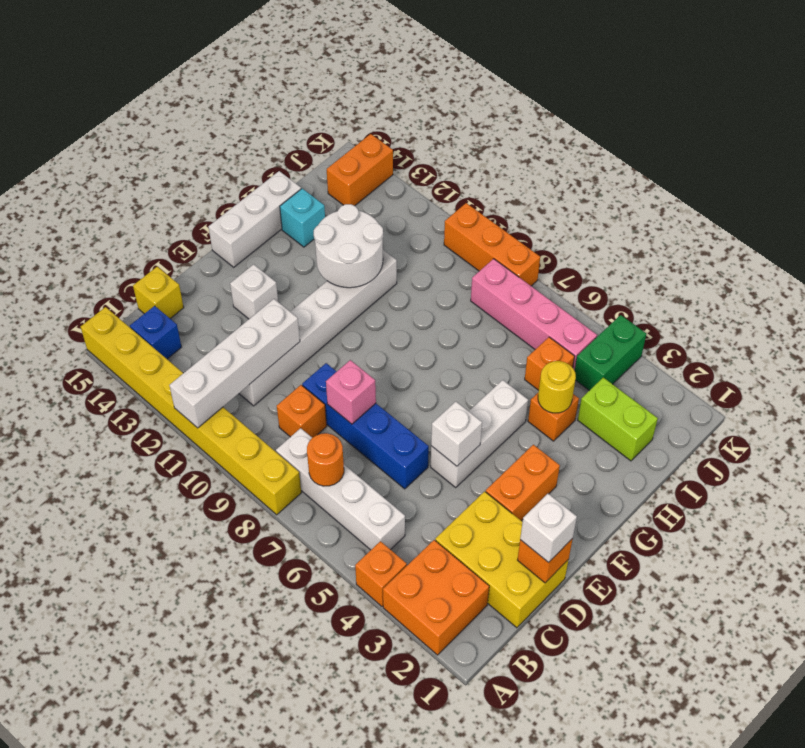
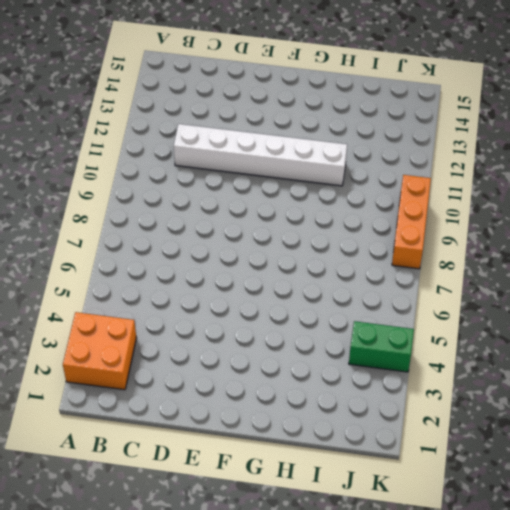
none -> orange brick A4 level 1
none -> yellow brick A8:A15 level 1
none -> white brick B5:B8 level 1
none -> blue brick B14 level 1

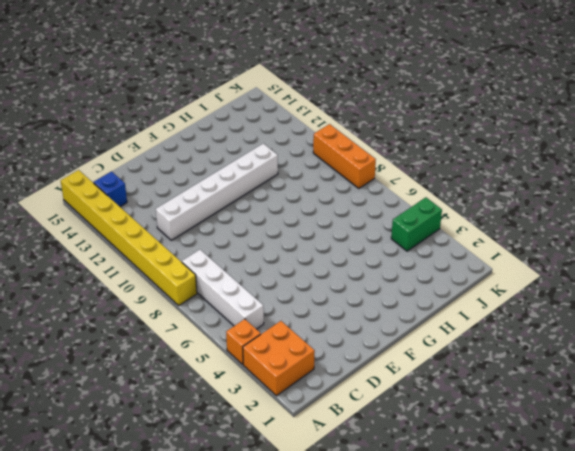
none -> yellow brick C1:D3 level 1
none -> orange brick C9 level 1
none -> yellow brick C15 level 1
none -> blue brick D6:D9 level 1

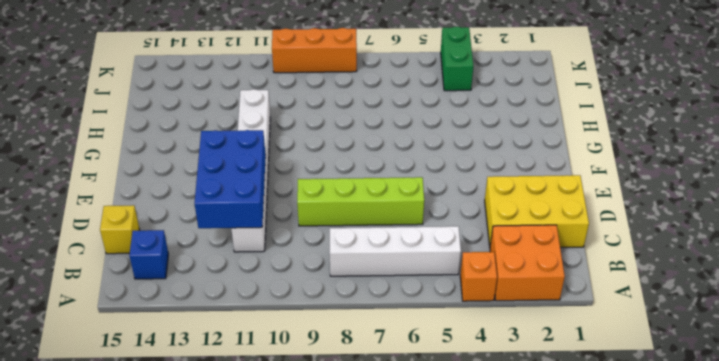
blue brick C11:E12 level 2 -> white brick A11:D11 level 2
lime brick D6:D9 level 1 -> blue brick D6:D9 level 1
none -> yellow brick A8:A15 level 1
none -> orange brick C9 level 1
none -> orange brick E3:F3 level 1
none -> white brick E5:G5 level 1

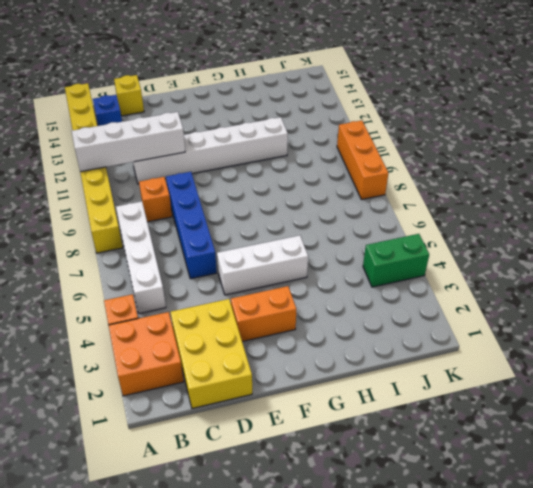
none -> white brick E13 level 1
none -> white brick F15:H15 level 1
none -> orange brick H4 level 1
none -> cyan brick H14 level 1

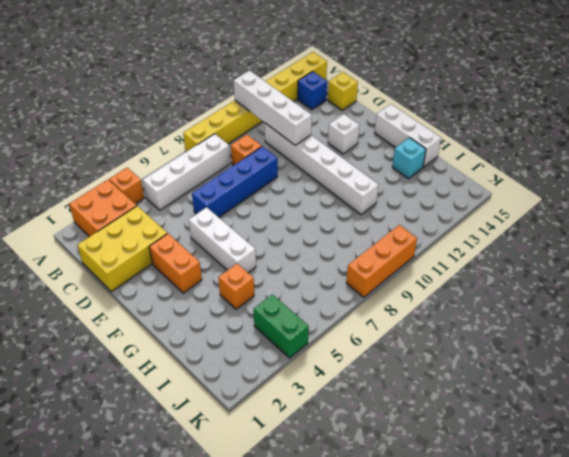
none -> lime brick I2:I3 level 1
none -> orange brick I5 level 1
none -> pink brick J5:J8 level 1
none -> orange brick J14:K14 level 1

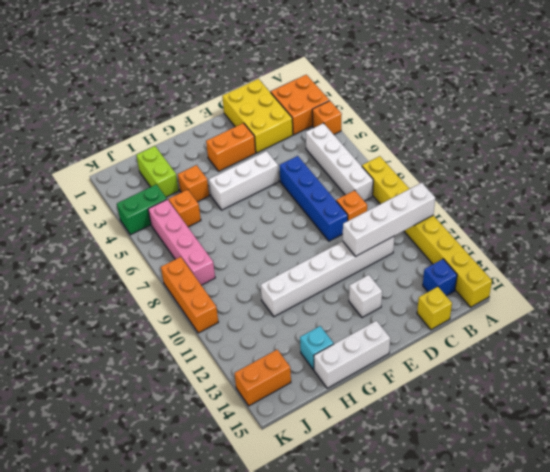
none -> orange round brick B7 level 2
none -> orange brick D1 level 2
none -> pink brick D8 level 2
none -> white brick E5 level 2

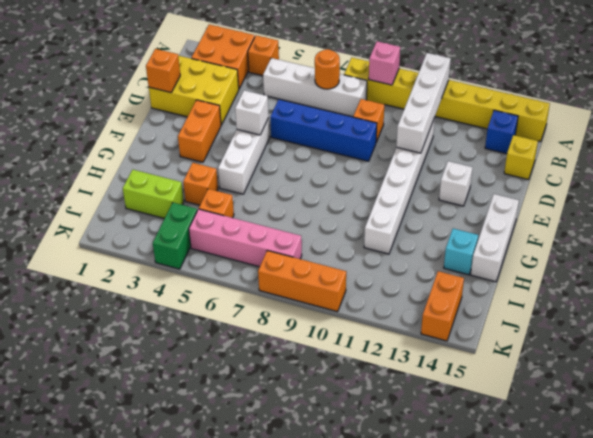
pink brick A9 level 2 -> pink brick D8 level 2
none -> white round brick G11:H12 level 2
none -> yellow round brick H4 level 2
none -> white brick D1 level 3

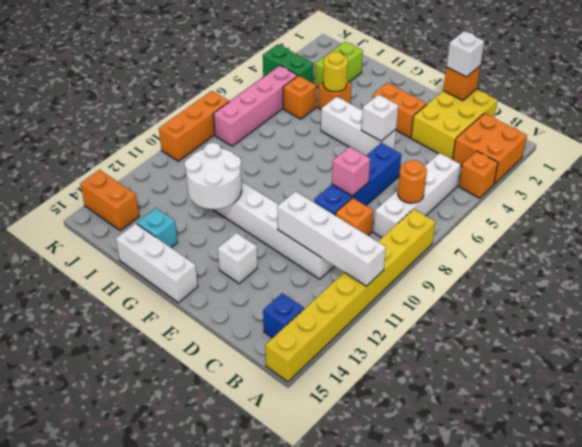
none -> yellow brick C15 level 1

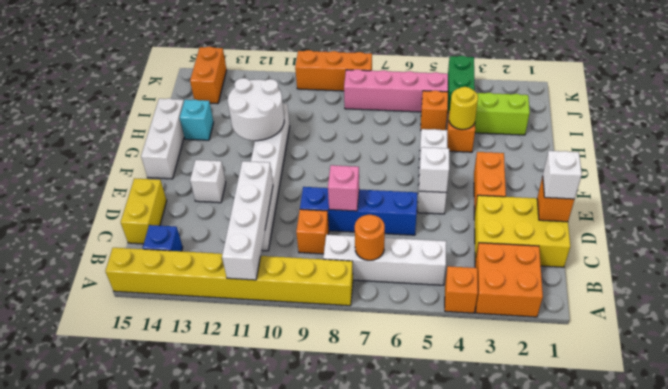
yellow brick C15:D15 level 1 -> yellow brick C15 level 1

